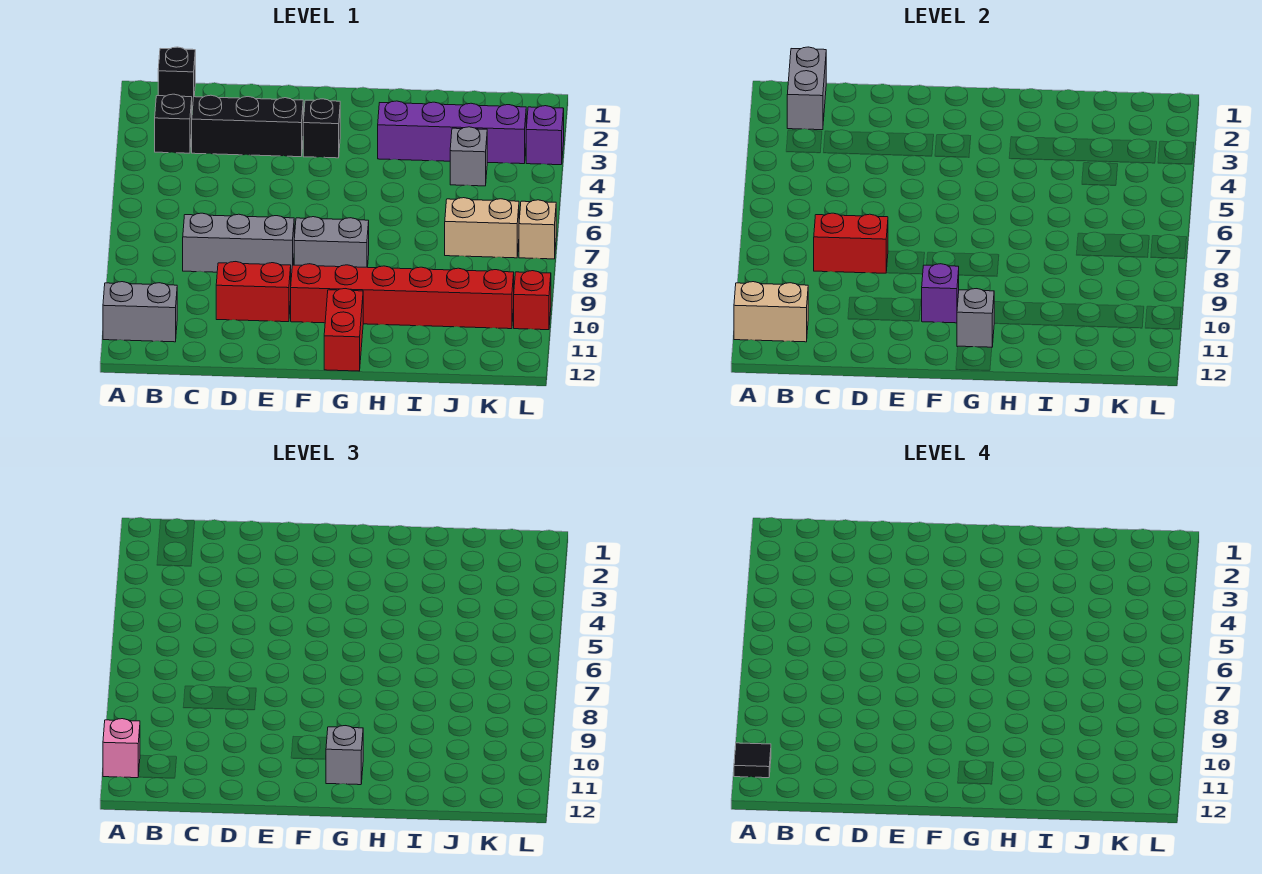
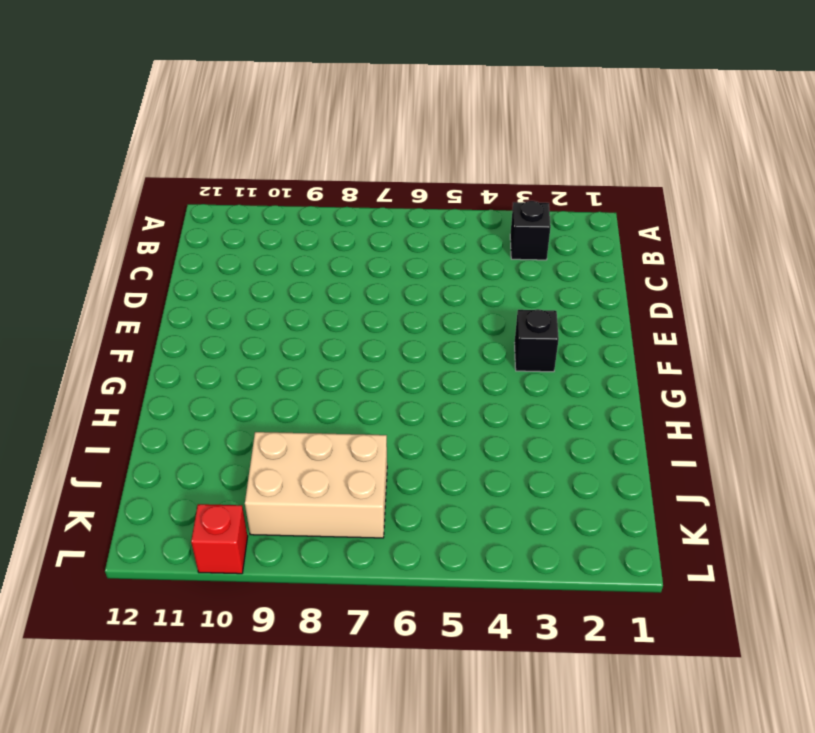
tan brick J7:K9 level 1 -> tan brick J7:K7 level 1
none -> grey brick A11:B11 level 1
none -> black brick B1 level 1
none -> black brick C3:E3 level 1

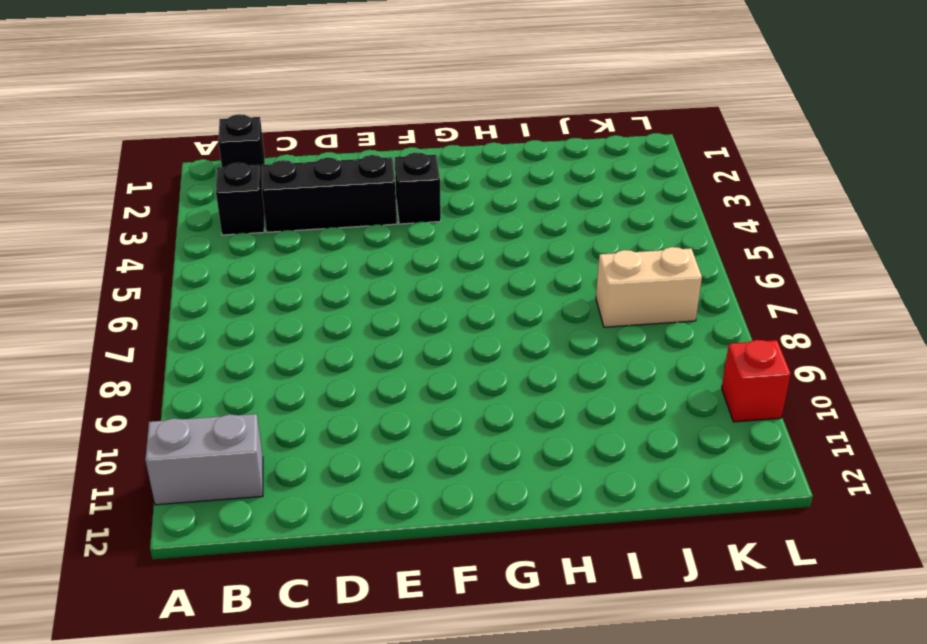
none -> grey brick C8:E8 level 1
none -> red brick D10:E10 level 1
none -> grey brick F8:G8 level 1

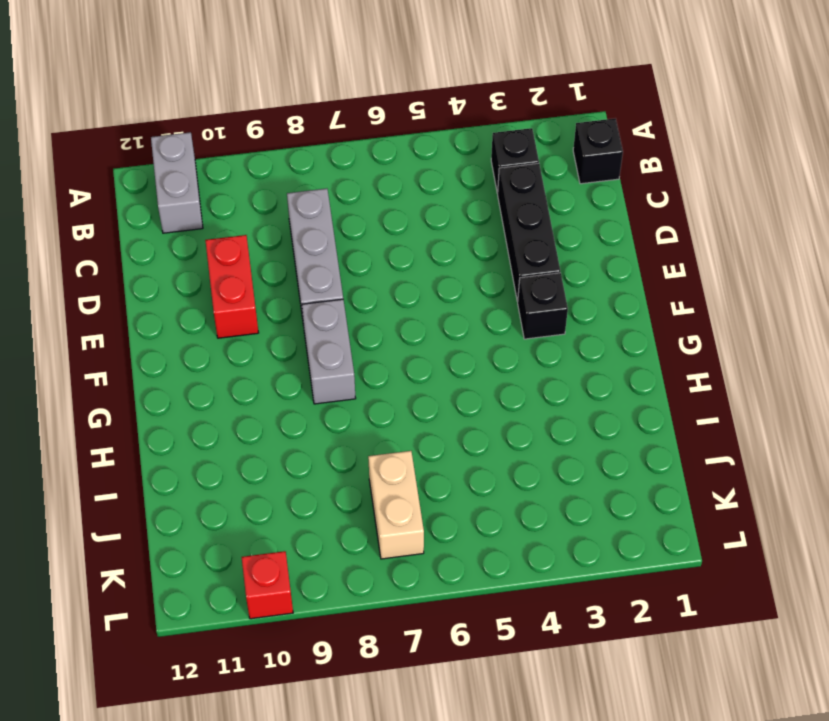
none -> red brick F10:K10 level 1
none -> red brick G11:G12 level 1
none -> purple brick H3:K3 level 1

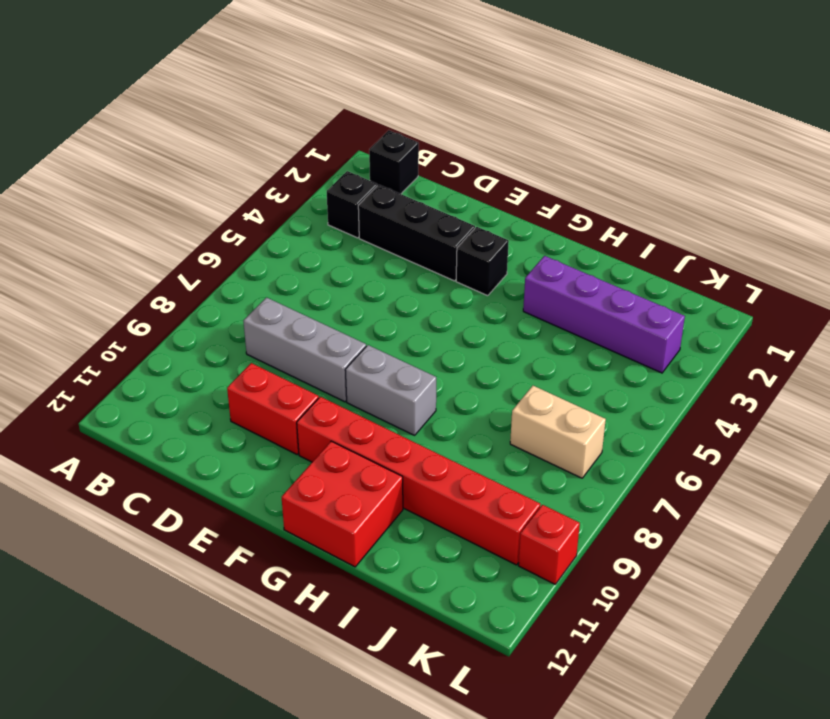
red brick G11:H12 level 1 -> red brick G11:G12 level 1
none -> grey brick A11:B11 level 1
none -> grey brick J4 level 1
none -> purple brick L3 level 1

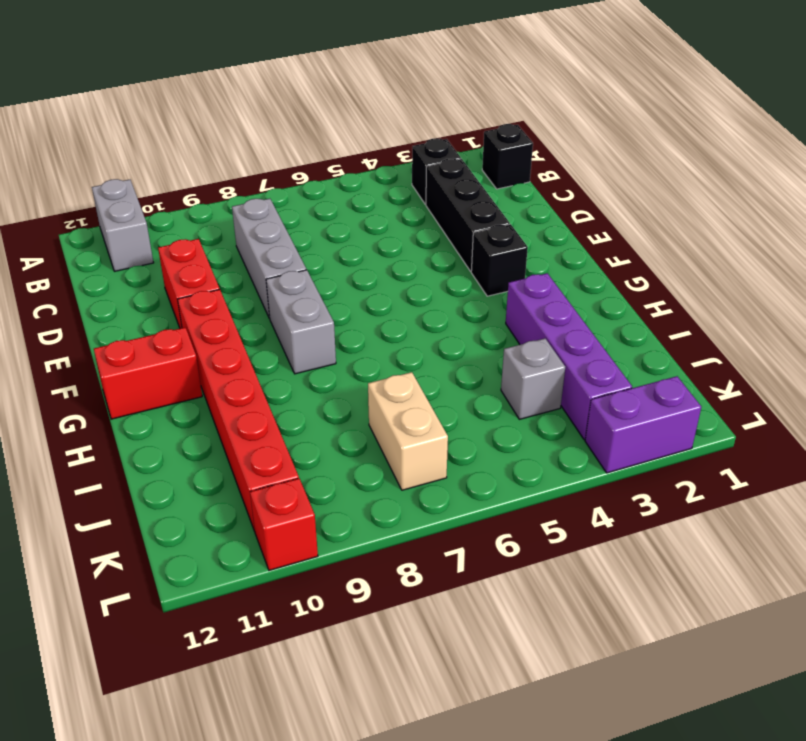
purple brick L2:L3 level 1 -> purple brick L3 level 1
none -> tan brick L7 level 1
none -> tan brick A11:B11 level 2
none -> grey brick B1:B2 level 2

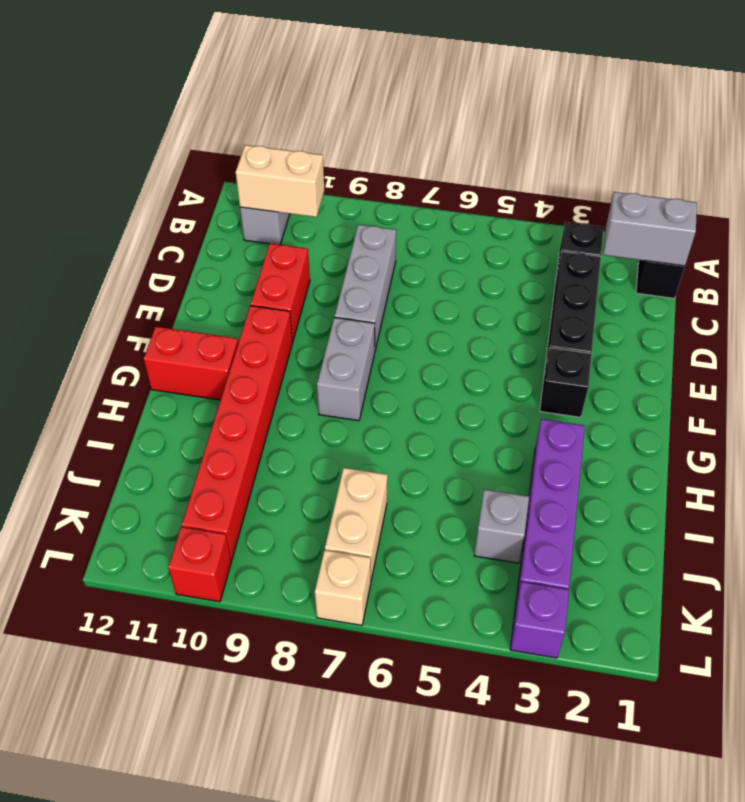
tan brick B10:B11 level 2 -> tan brick A11:B11 level 2
none -> red brick C8:D8 level 2
none -> purple brick F10 level 2
none -> grey brick G11 level 2

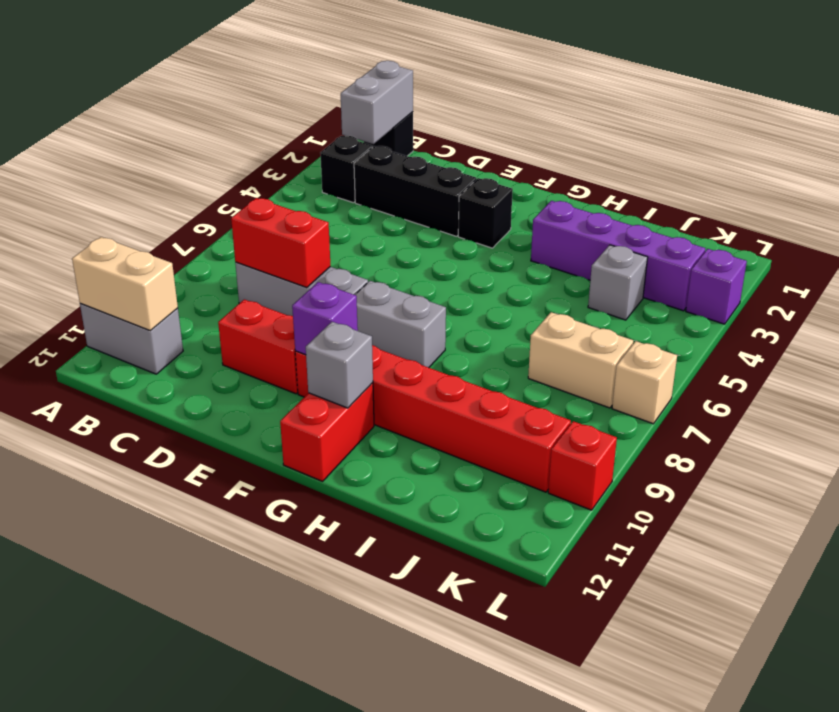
none -> pink brick A11 level 3
none -> grey brick G11 level 3
none -> black tile A11 level 4

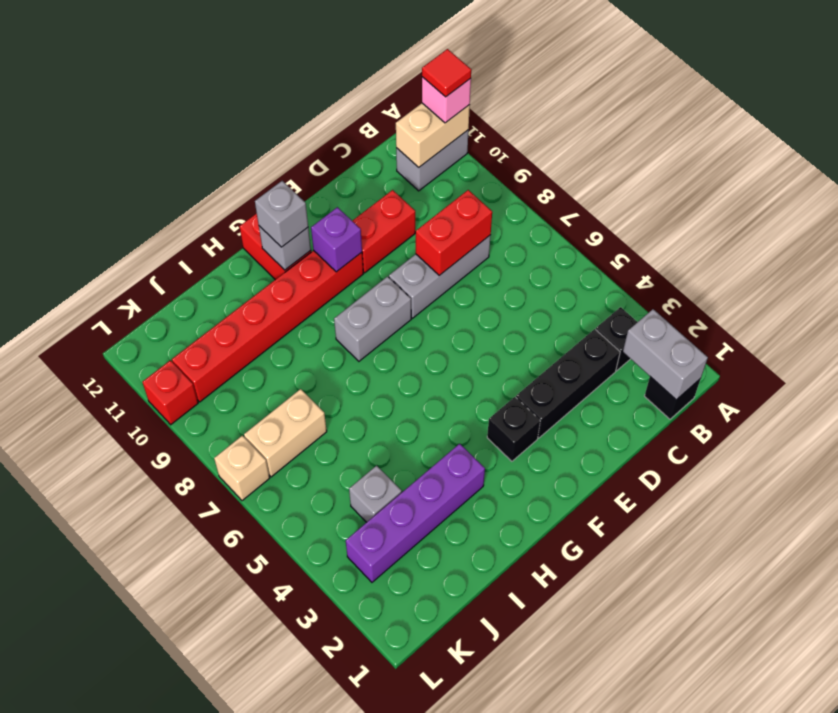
red tile A11 level 4 -> black tile A11 level 4
none -> purple brick L3 level 1

